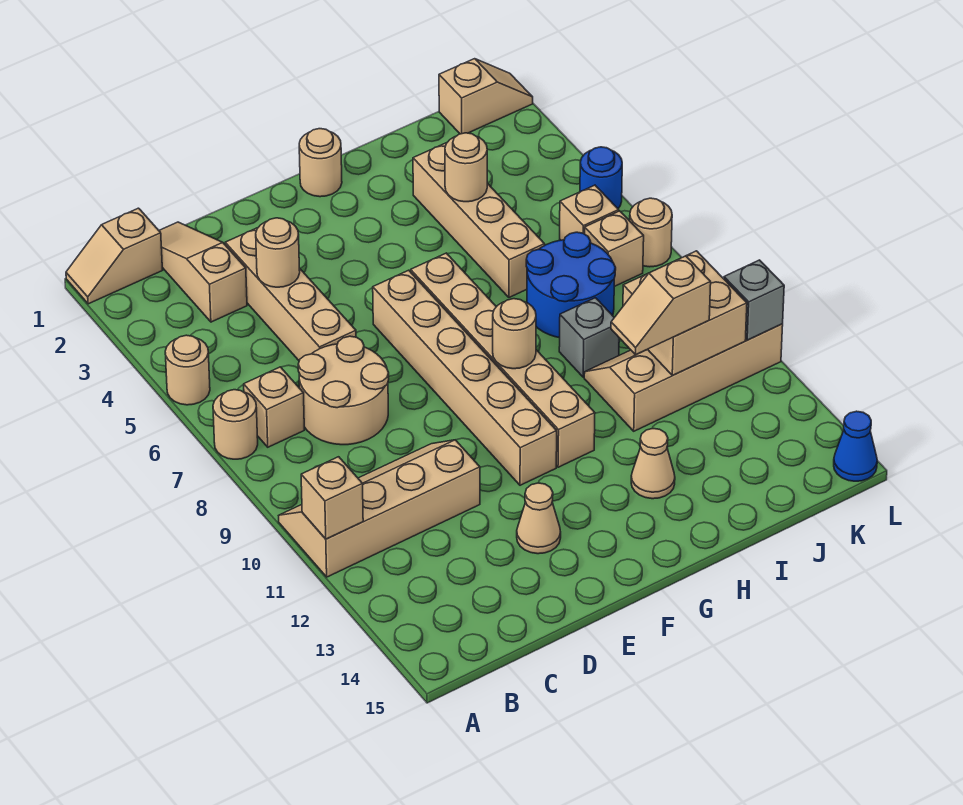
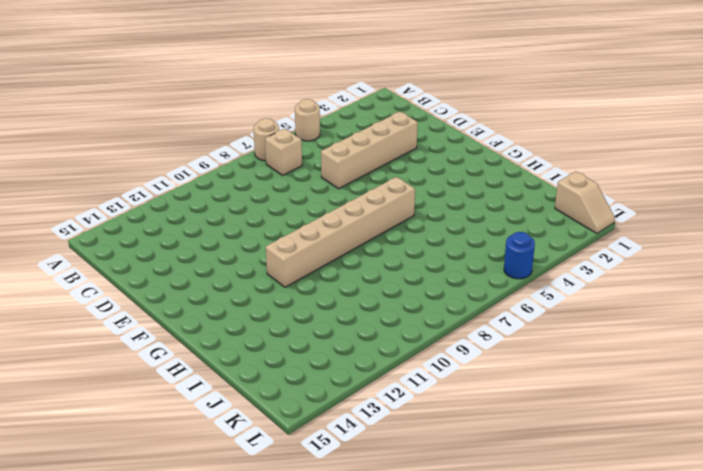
none -> tan slope A1:B1 level 1 top B
none -> tan slope A10:D11 level 1 top 11
none -> tan slope C1:C3 level 1 top 3
none -> tan round brick C7:D8 level 1

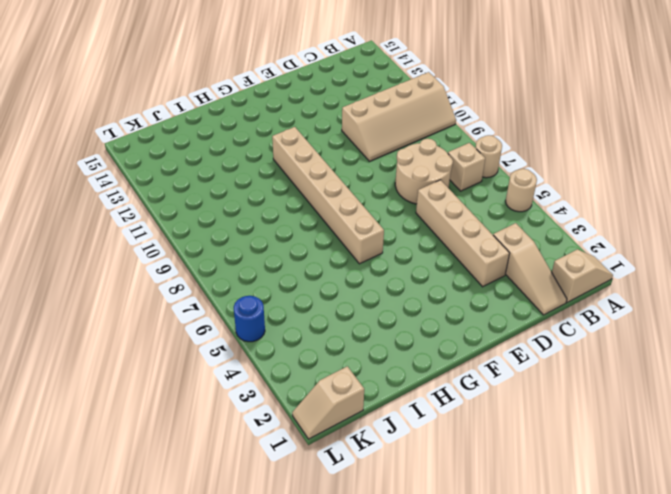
none -> tan cone E13 level 1
none -> tan brick F6:F11 level 1
none -> tan round brick G1 level 1
none -> tan cone H13 level 1

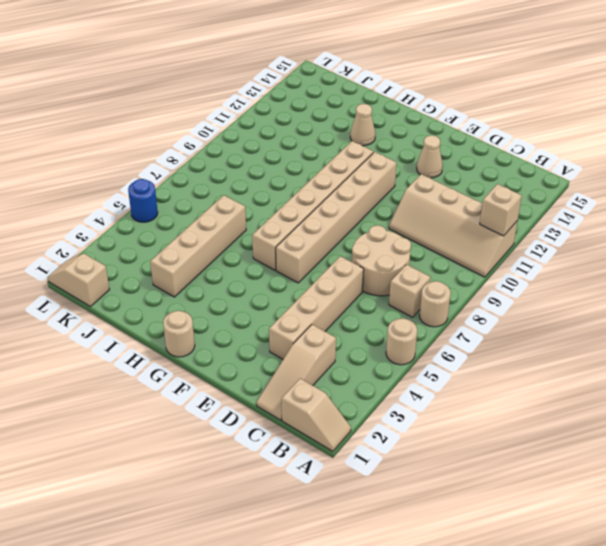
none -> blue round brick I7:J8 level 1
none -> grey brick I9 level 1
none -> tan slope I10:L11 level 1 top 11
none -> tan brick K6 level 1

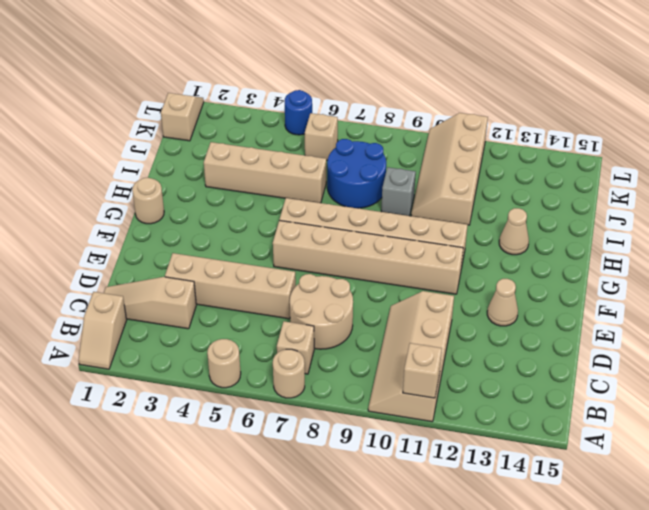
none -> tan brick K7 level 1
none -> tan round brick L7 level 1
none -> blue cone L15 level 1
none -> tan round brick D4 level 2

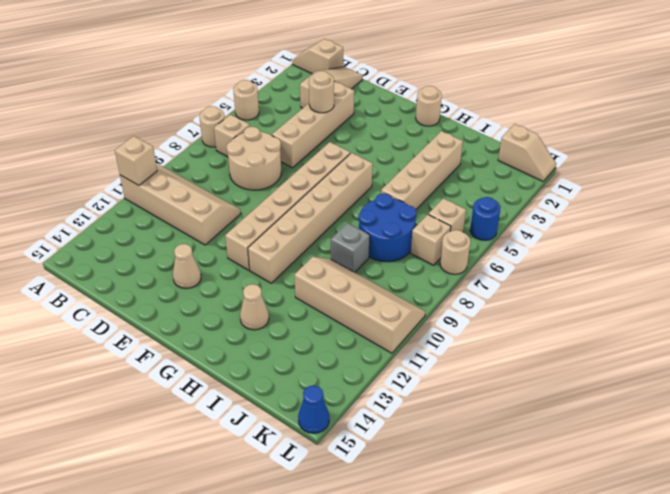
none -> tan round brick G9 level 2
none -> tan round brick I4 level 2
none -> tan brick J10:K11 level 2
none -> grey brick L11 level 2

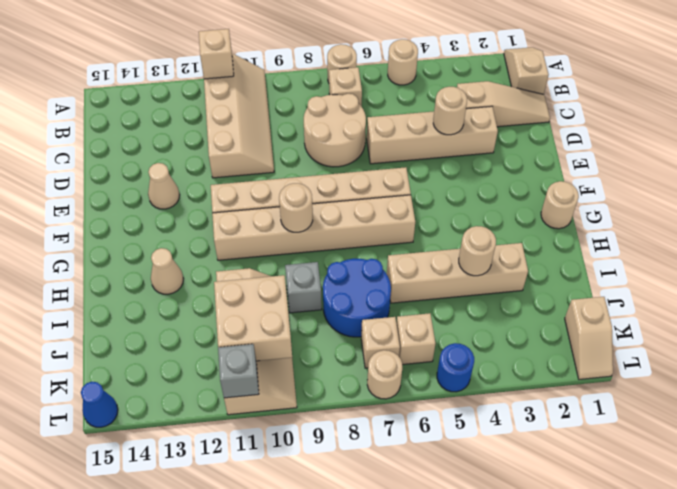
none -> tan slope I11:J11 level 3 top J

